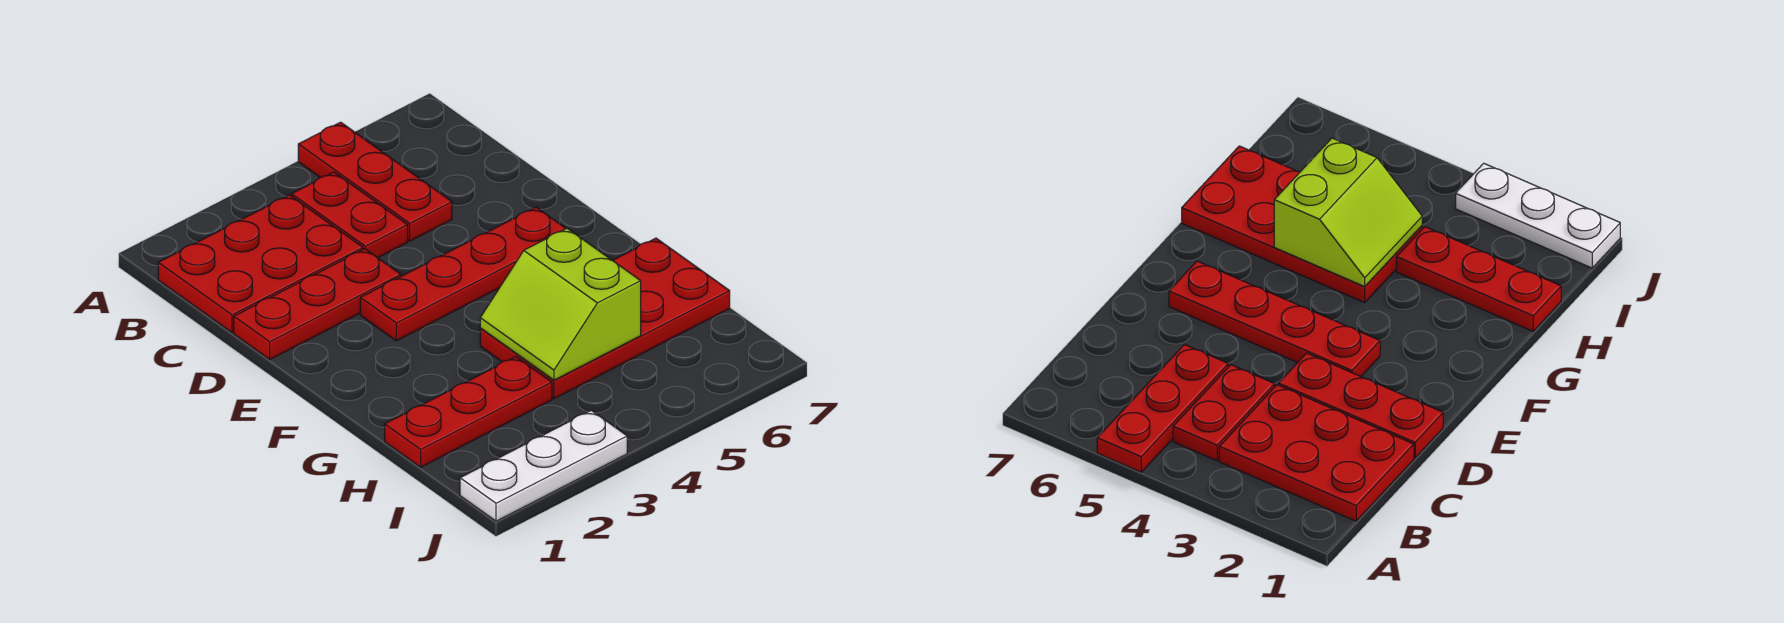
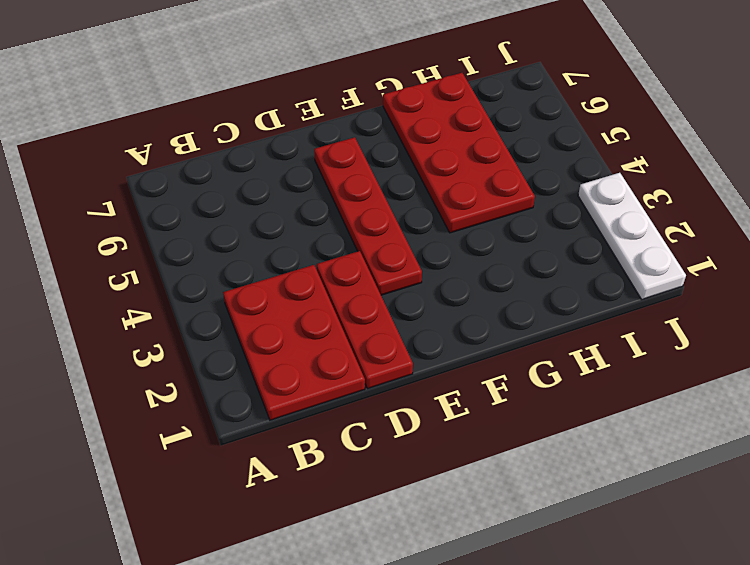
none -> red plate A5:C5 level 1
none -> red plate B4:C4 level 1

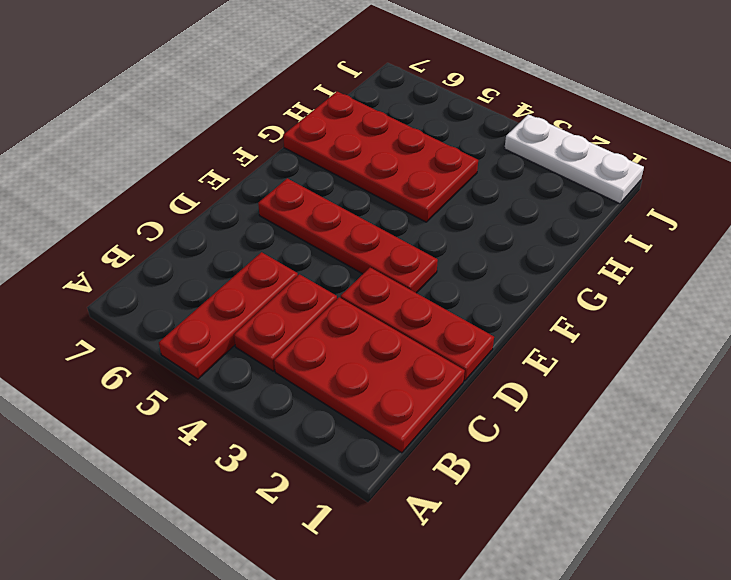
none -> red plate H1:H3 level 1
none -> lime slope G4:H5 level 2 top 5

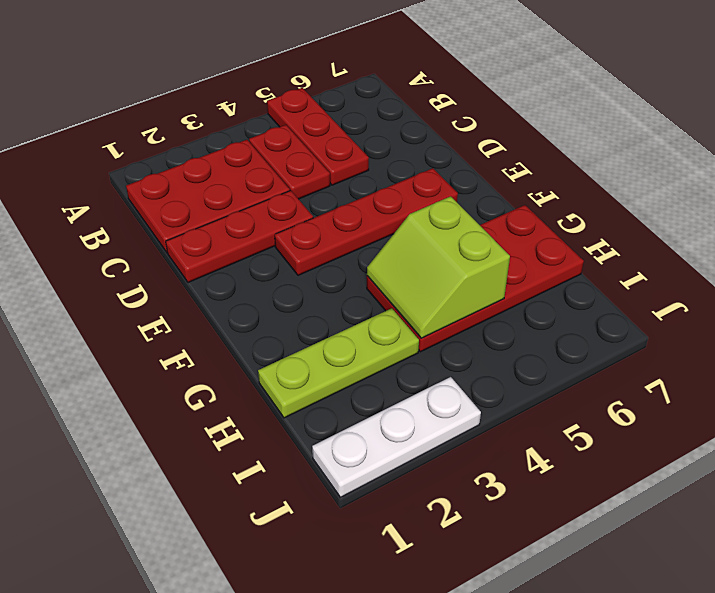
lime plate H1:H3 level 1 -> red plate H1:H3 level 1

